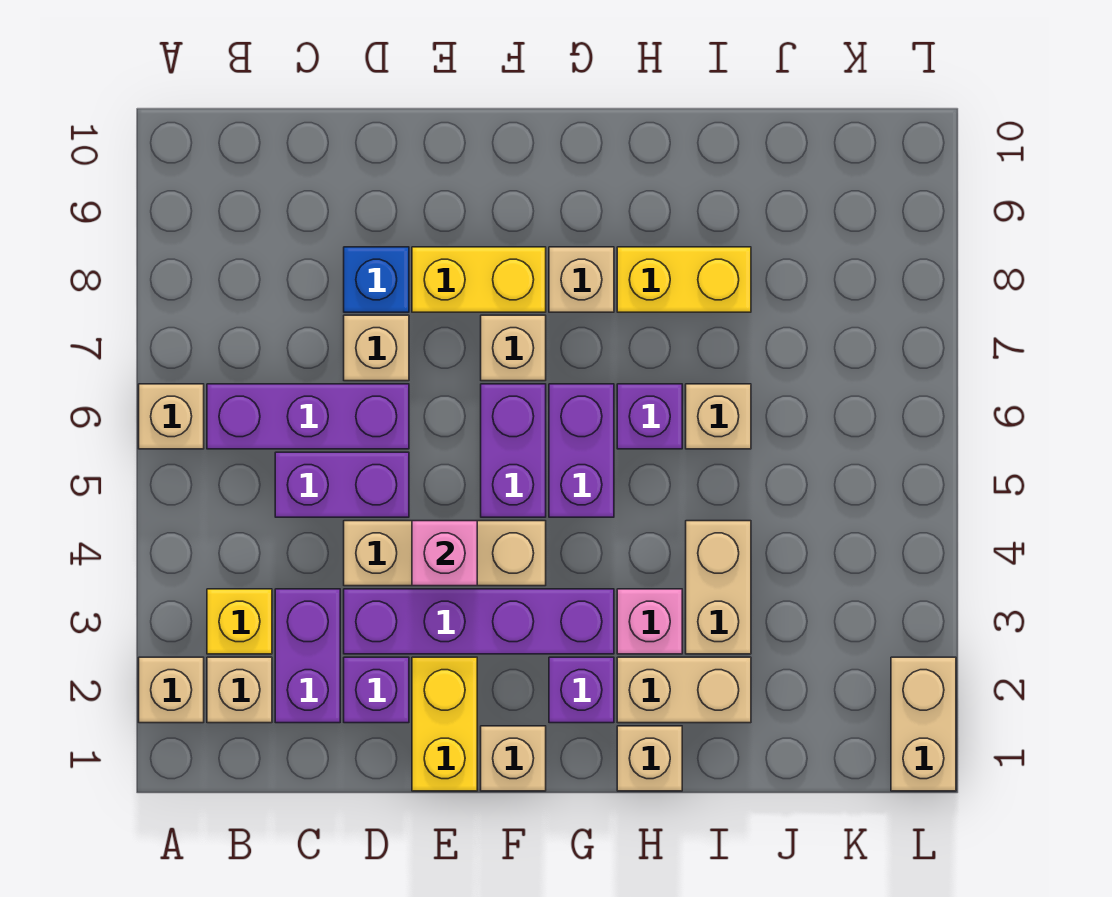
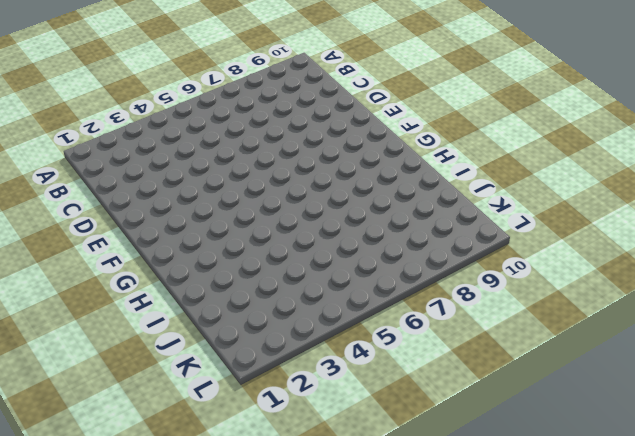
none -> tan brick A2 level 1
none -> tan brick A6 level 1
none -> tan brick B2 level 1

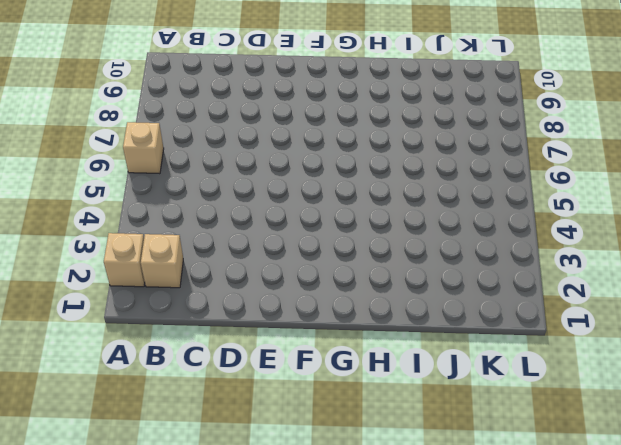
none -> yellow brick B3 level 1
none -> purple brick B6:D6 level 1
none -> purple brick C2:C3 level 1

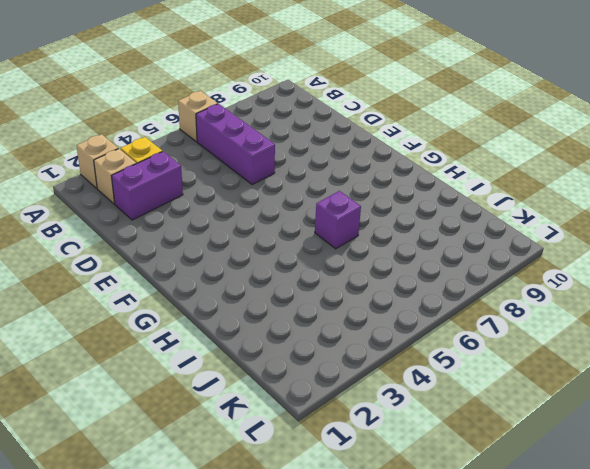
none -> purple brick C5:D5 level 1
none -> purple brick D2 level 1
none -> purple brick D3:G3 level 1

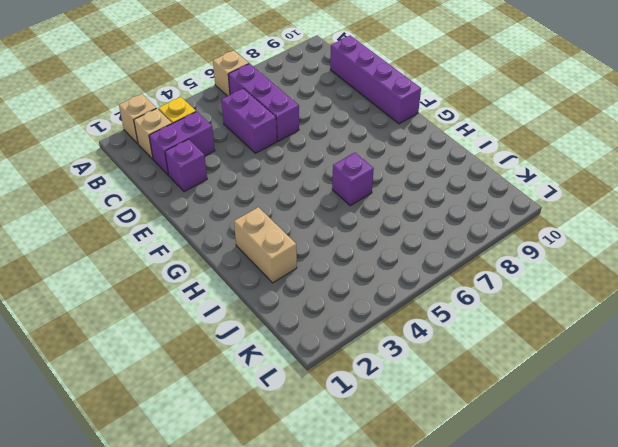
purple brick C10:F10 level 1 -> purple brick D3:G3 level 1
none -> tan brick D4:F4 level 1
none -> tan brick D7 level 1
none -> blue brick D8 level 1

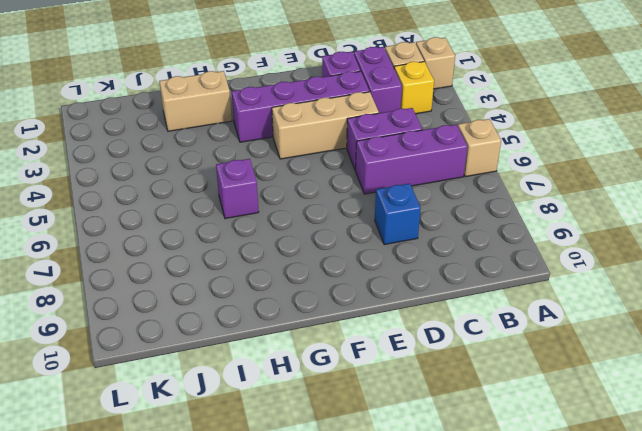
none -> tan brick D7 level 1
none -> yellow brick E1:E2 level 1
none -> yellow brick E8:F8 level 1

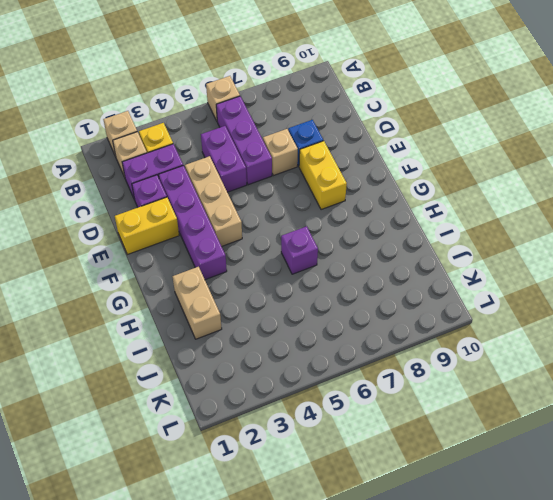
none -> tan brick F1 level 1
none -> purple brick F5:F6 level 1
none -> tan brick F7 level 1

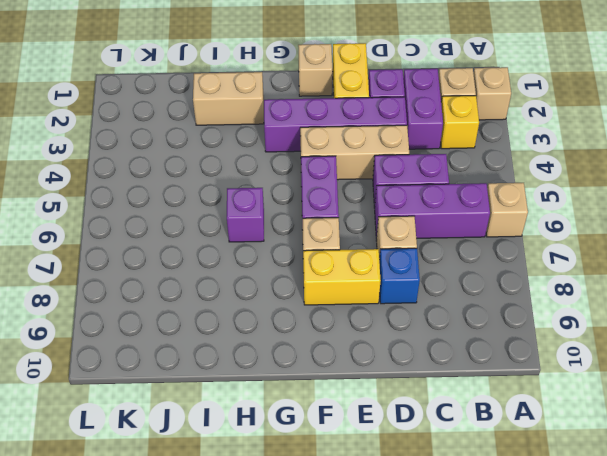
none -> purple brick G2 level 1
none -> purple brick G5:G6 level 1
none -> tan brick G8 level 1

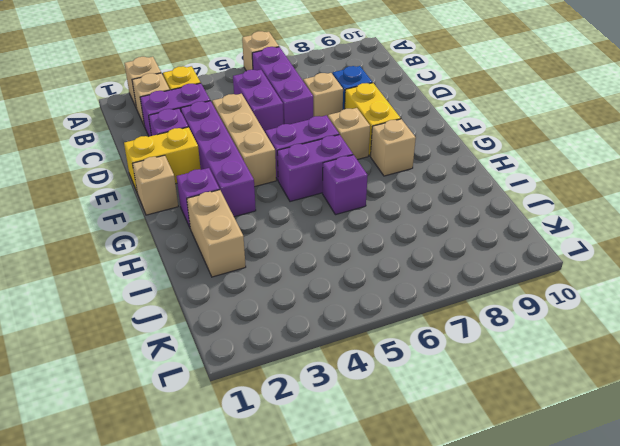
none -> tan brick H1 level 1
none -> pink brick H3 level 1
none -> yellow brick H8:I8 level 1

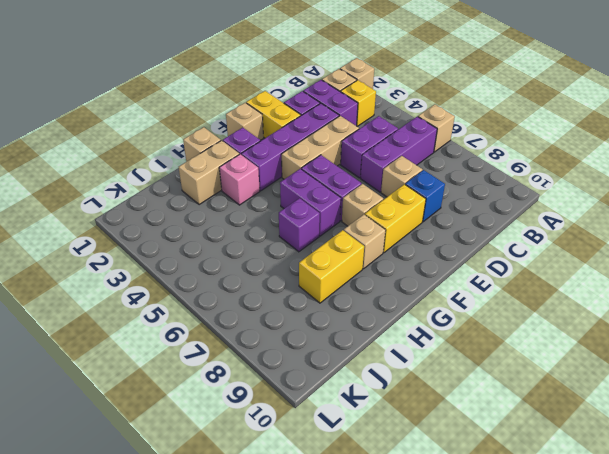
none -> tan brick I3:I4 level 1
none -> tan brick I6 level 1
none -> tan brick L1:L2 level 1

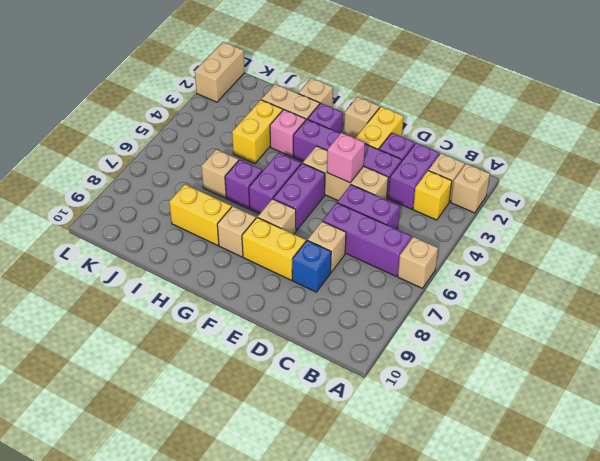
yellow brick I3:I4 level 1 -> tan brick I3:I4 level 1

